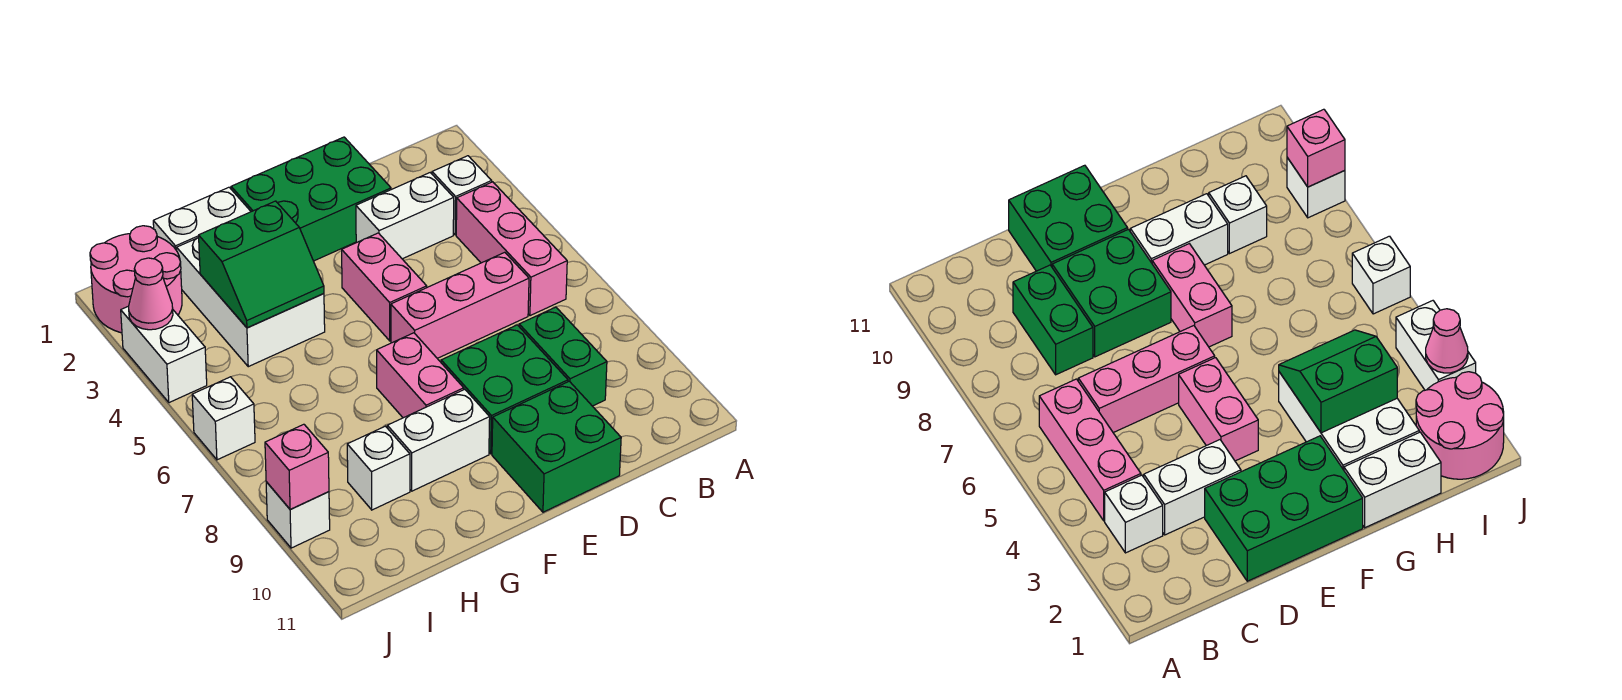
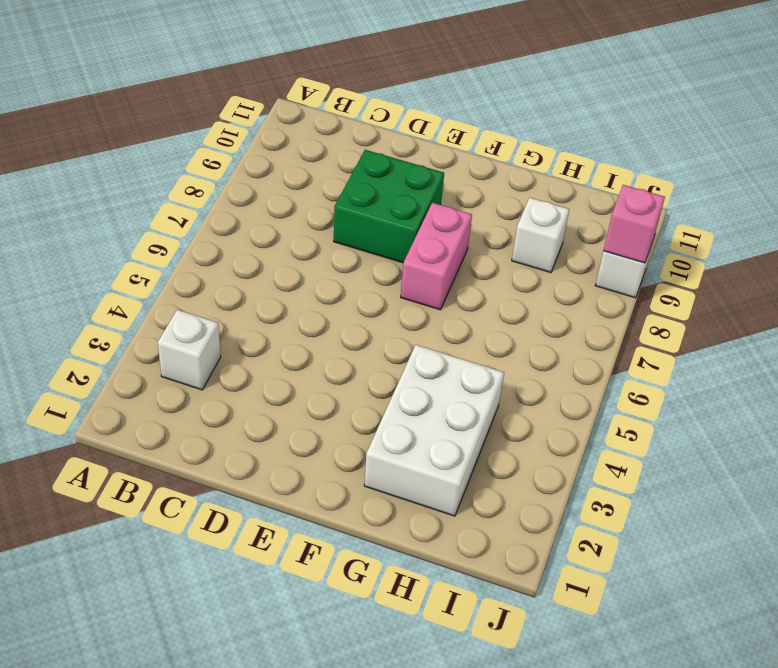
none -> pink brick B4:B6 level 1
none -> white brick C3:D3 level 1
none -> pink brick C6:E6 level 1

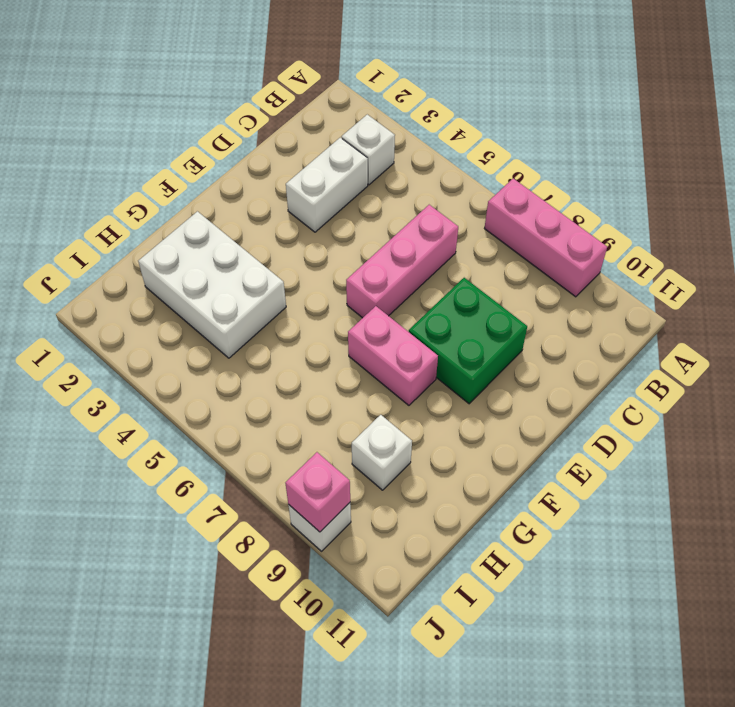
pink brick A7:A9 level 1 -> pink brick B4:B6 level 1
none -> green brick C8:C9 level 1
none -> green brick D1:F2 level 1
none -> green brick D10:E11 level 1

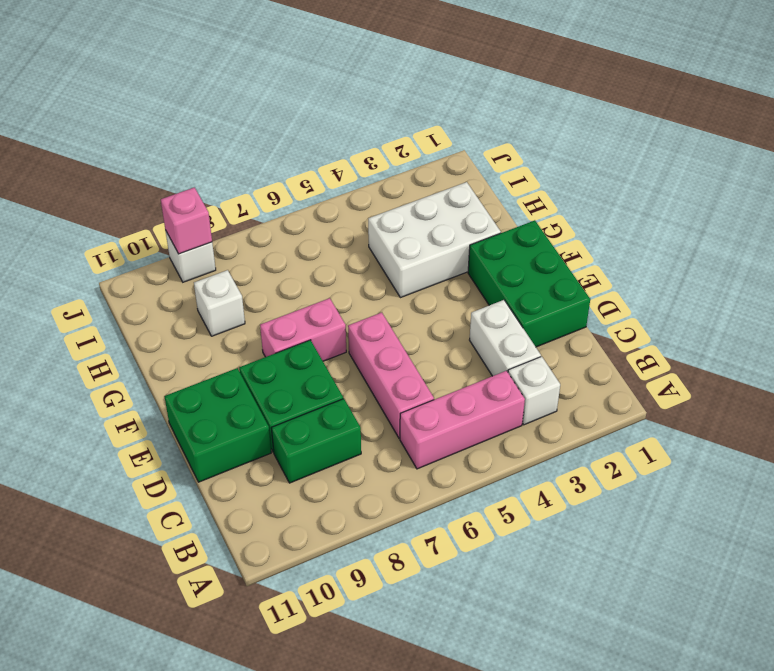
none -> pink brick E4:E5 level 1
none -> white brick F9:G9 level 1
none -> white brick G1:H1 level 1

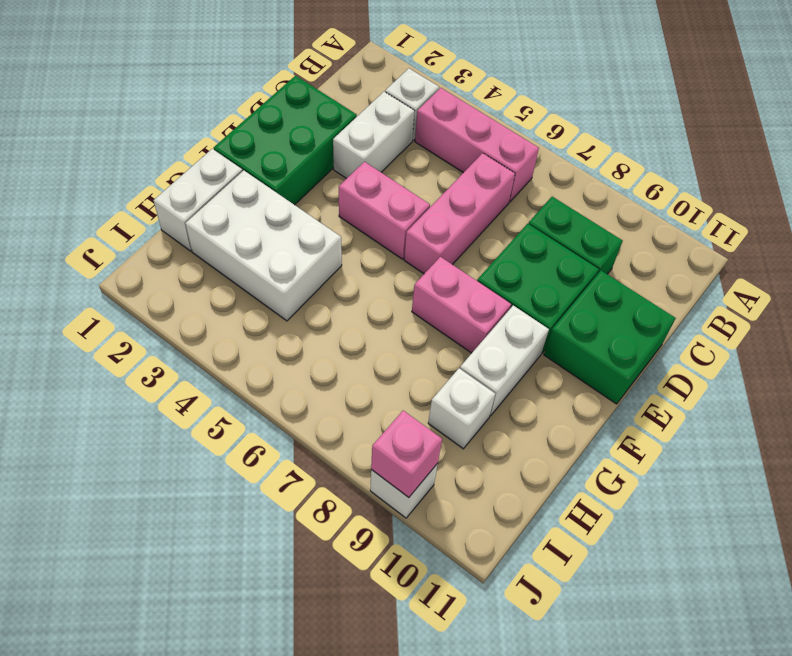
none -> pink round brick I1:J2 level 1
none -> white brick J3:J4 level 1
none -> white brick J6 level 1

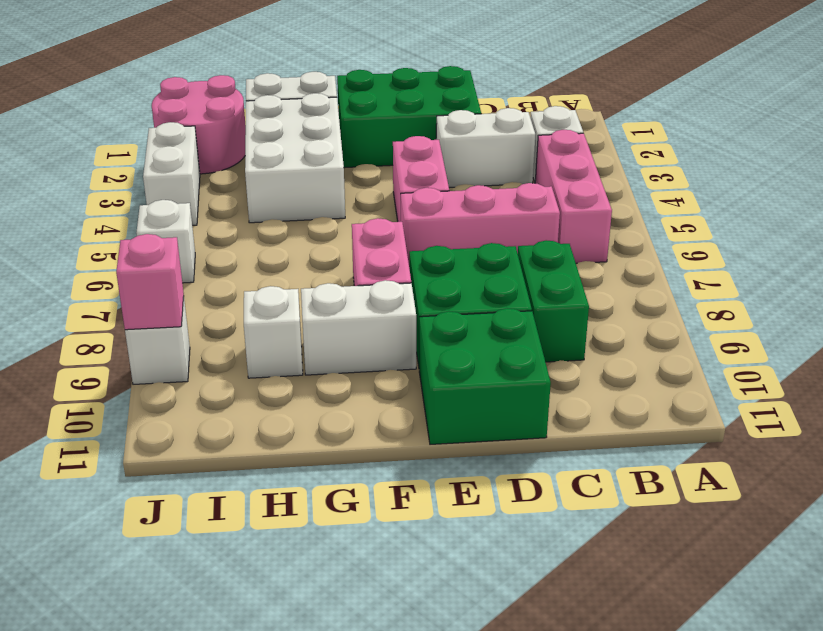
none -> green slope G3:H4 level 2 top 3
none -> pink cone J3 level 2

